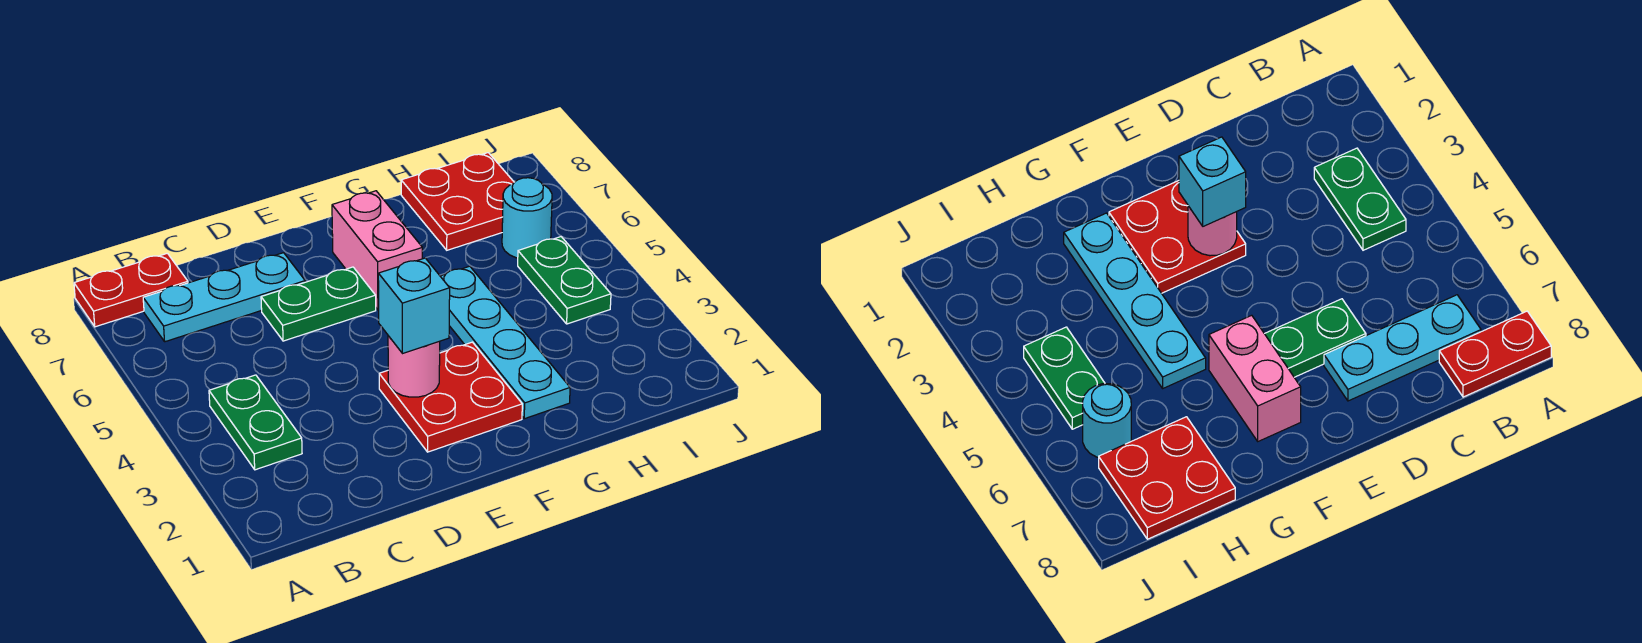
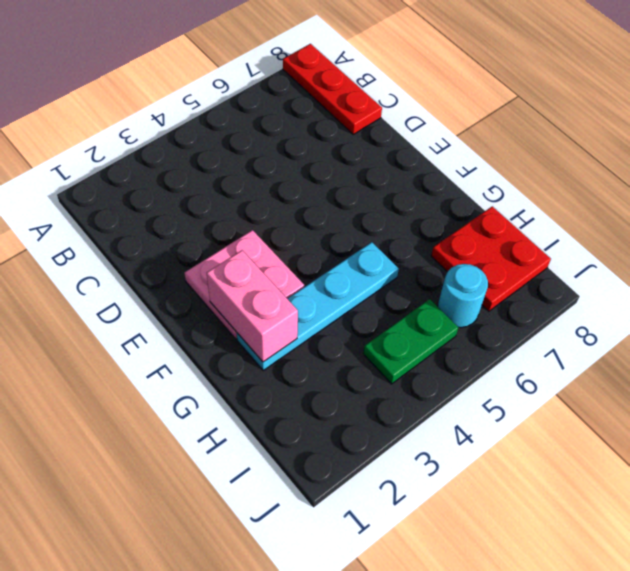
red plate A8:C8 level 1 -> red plate A8:B8 level 1
pink plate E2:F3 level 1 -> red plate E2:F3 level 1
pink brick F2:G2 level 2 -> pink brick F6:F7 level 1
none -> green plate B3:B4 level 1
none -> cyan plate B7:D7 level 1
none -> green plate D6:E6 level 1

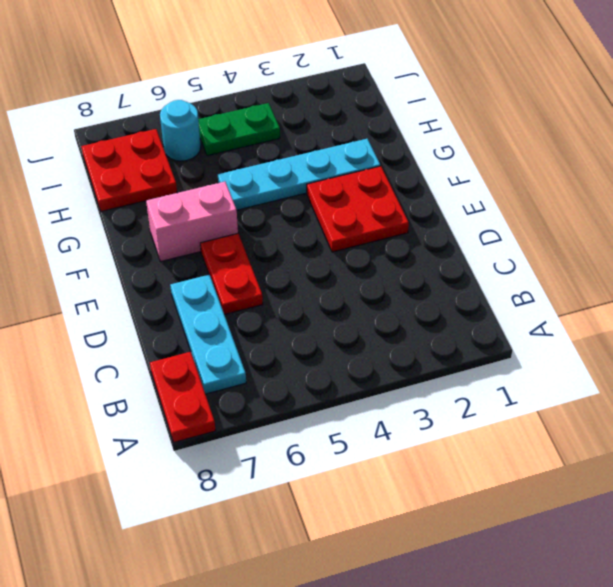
red plate D6:E6 level 1 -> green plate D6:E6 level 1
none -> green plate B3:B4 level 1
none -> pink round brick E3 level 2
none -> cyan brick E3 level 3

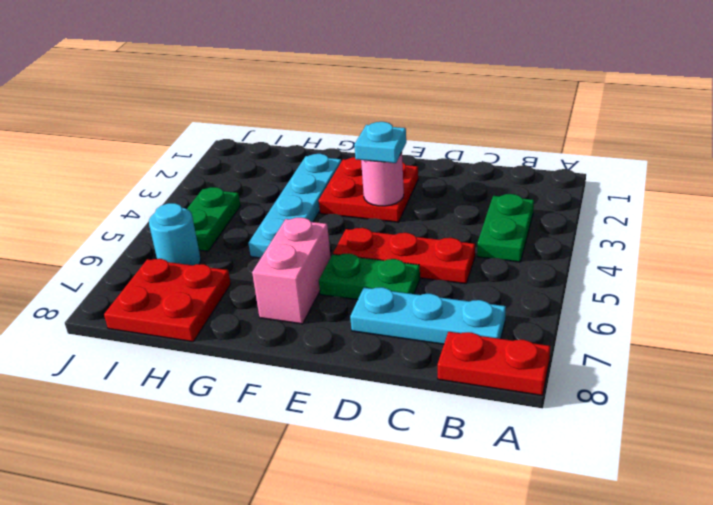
red plate C5:E5 level 1 -> none
cyan plate E3 level 3 -> cyan brick E3 level 3

